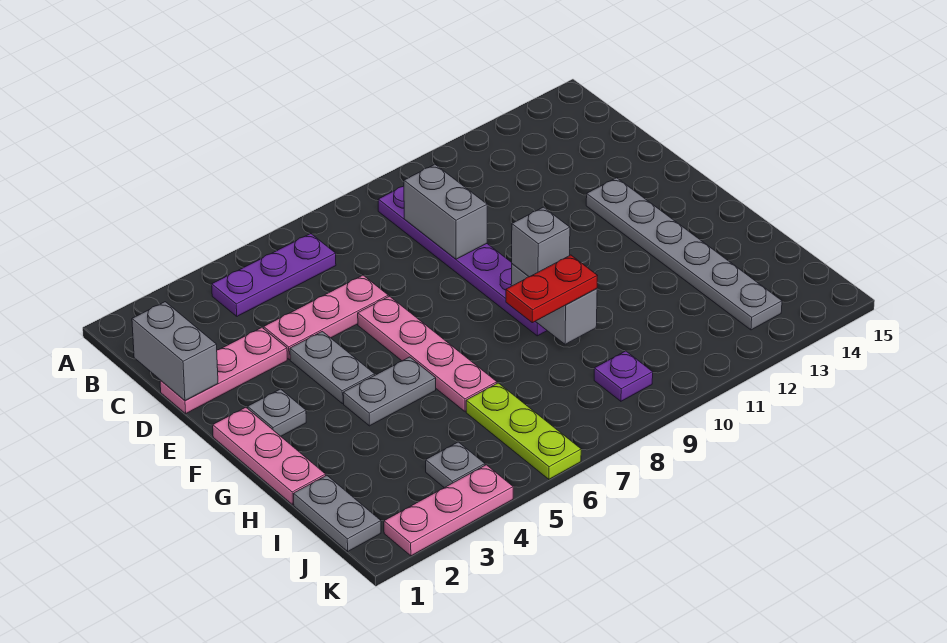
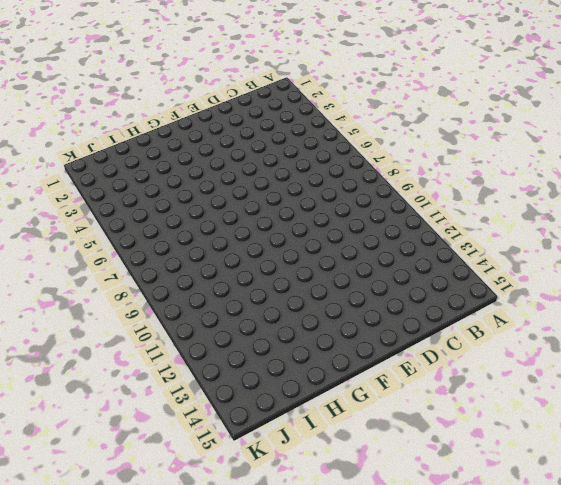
none -> purple plate B4:B6 level 1
none -> purple plate B9:G9 level 1
none -> pink plate D1:D3 level 1

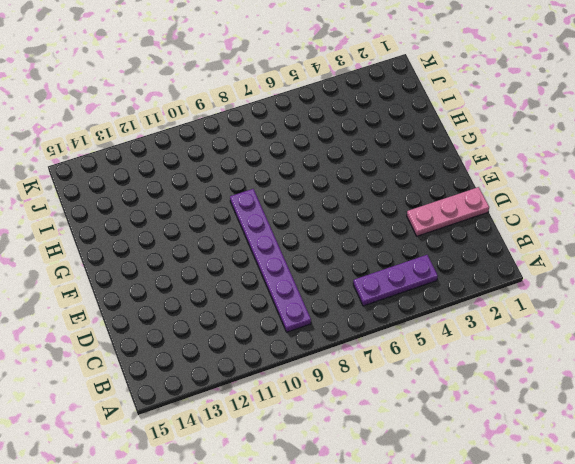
none -> pink plate D4:D6 level 1
none -> grey plate E4:F4 level 1
none -> pink plate E6:H6 level 1

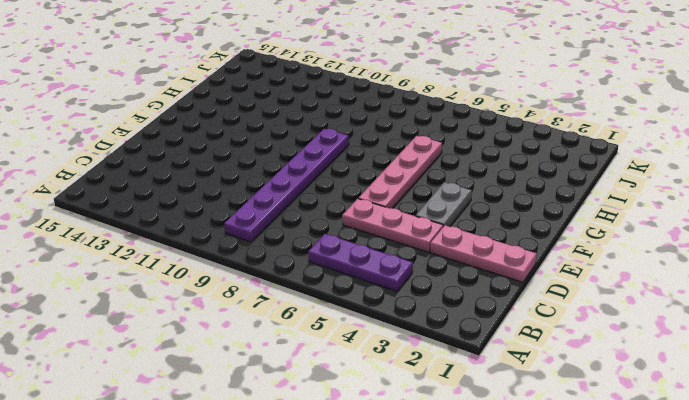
none -> grey plate E13:J13 level 1
none -> pink plate F1:H1 level 1
none -> grey plate F2 level 1

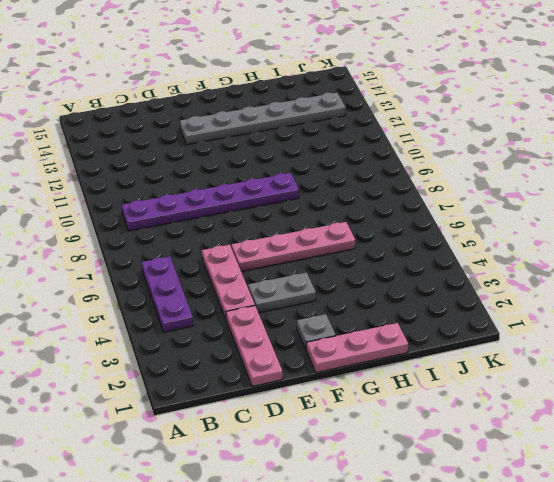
none -> grey plate G4:G5 level 1
none -> grey plate I1:J1 level 1
none -> lime plate I6:K6 level 1

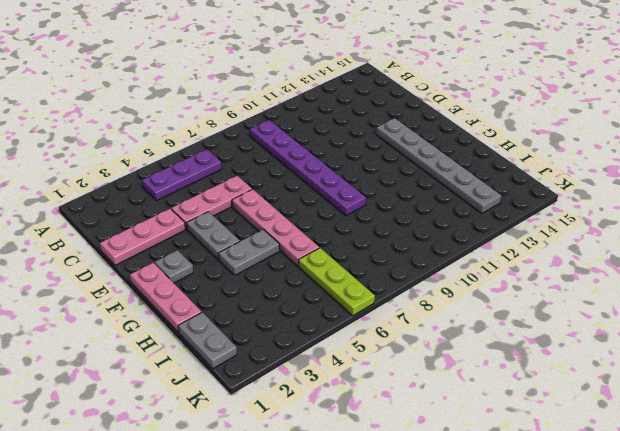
none -> grey plate J4 level 1
none -> purple plate J9 level 1
none -> pink plate K2:K4 level 1

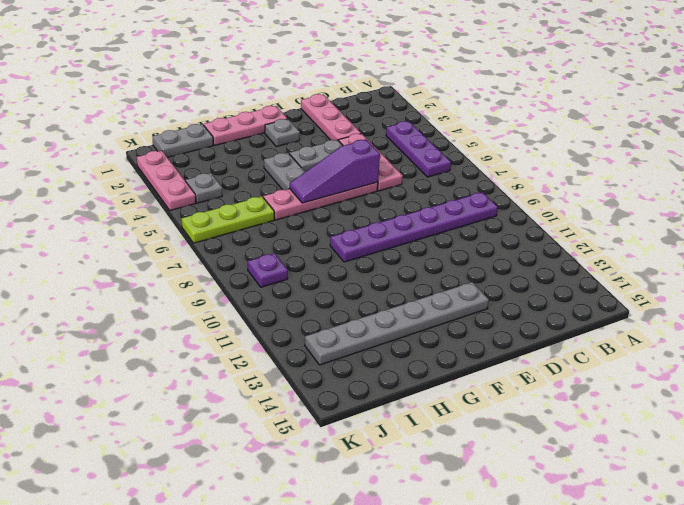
purple slope E6:G6 level 2 top E -> none
none -> grey brick C1:D1 level 2
none -> grey brick C9:D9 level 2
none -> grey brick G9:H9 level 2

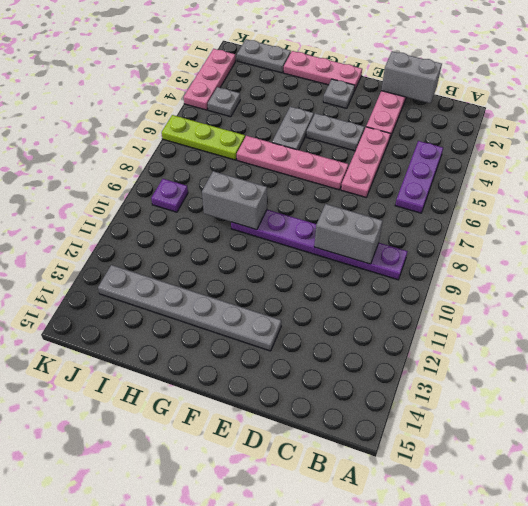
none -> grey brick G9 level 3
none -> red plate H8:H9 level 3

